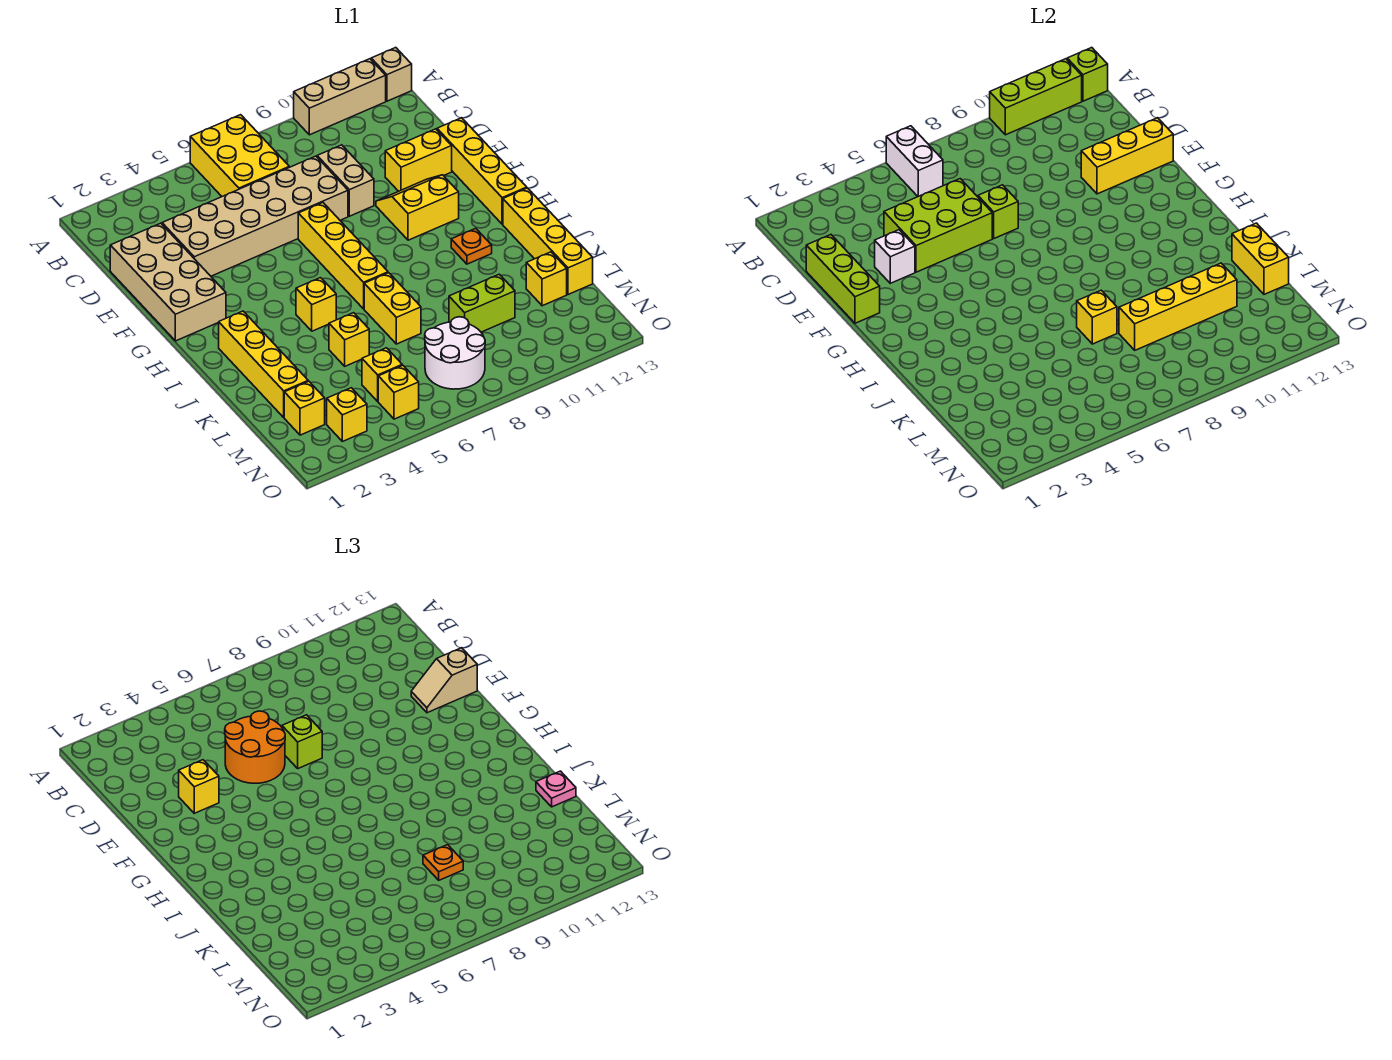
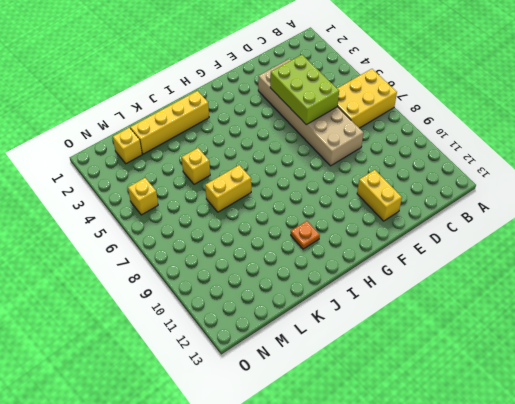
none -> tan brick A10:A12 level 1
none -> tan brick A13 level 1
none -> tan brick D1:G2 level 1
none -> tan brick D9:E9 level 1

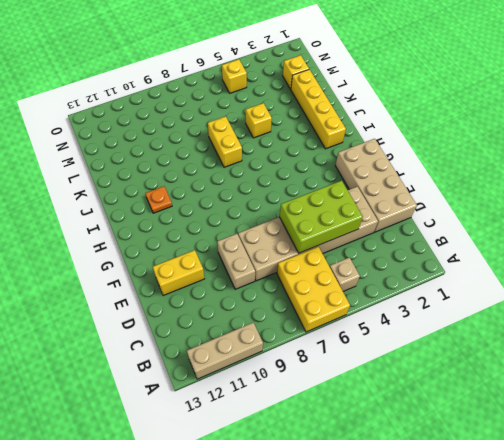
tan brick B5 level 1 -> tan brick A13 level 1
none -> yellow brick E13:H13 level 1
none -> yellow brick F7:I7 level 1
none -> yellow slope F10:G11 level 1 top G
none -> yellow brick I5 level 1

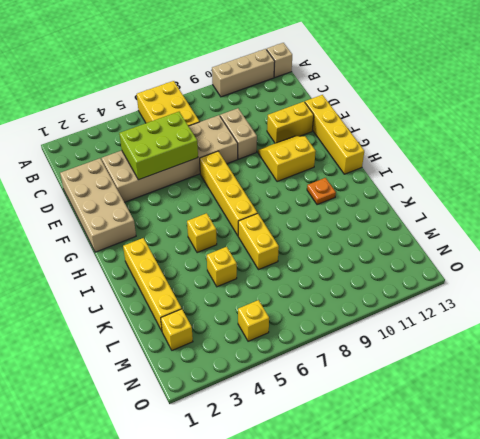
none -> yellow brick I13:L13 level 1
none -> lime brick L9:L10 level 1
none -> yellow brick L12 level 1
none -> yellow brick M5 level 1

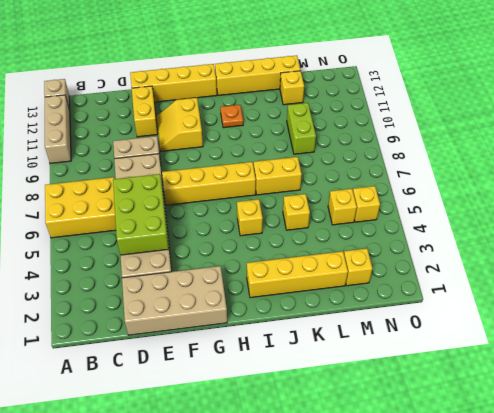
none -> white round brick M7:N8 level 1
none -> yellow brick N3 level 1
none -> white brick A6:B6 level 2
none -> lime brick A10:A12 level 2

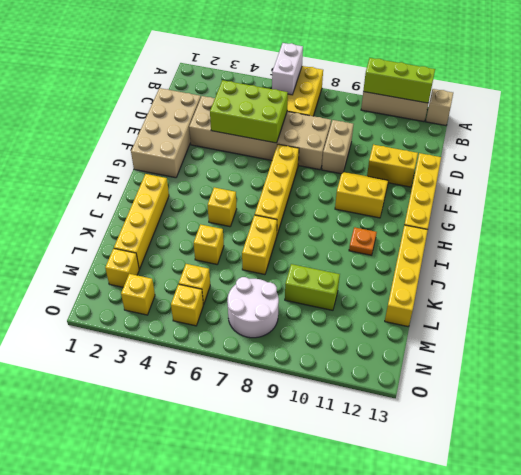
none -> yellow brick L12 level 1
none -> lime brick A13 level 2
none -> lime brick D1:F1 level 2
none -> white brick E3 level 2

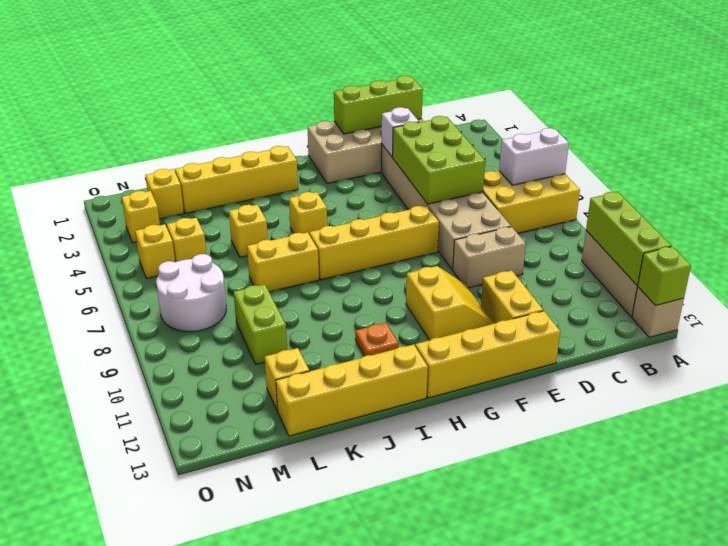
none -> lime brick E7 level 2
none -> yellow brick E11:E13 level 2
none -> yellow brick K7 level 2
none -> yellow brick K13:L13 level 2

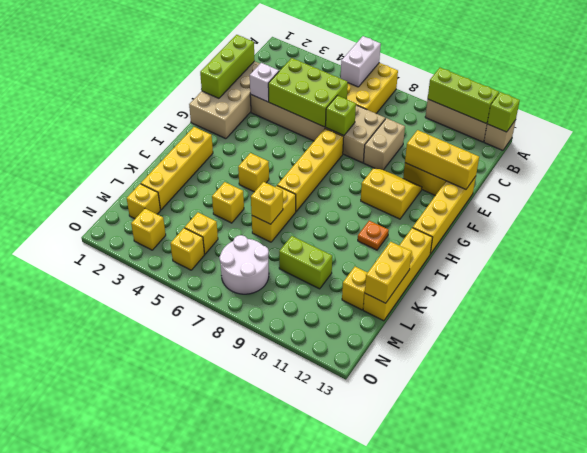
none -> yellow brick L8:L11 level 2
none -> orange round brick D5:E6 level 3
none -> yellow brick E3 level 3
none -> lime brick E7 level 3

